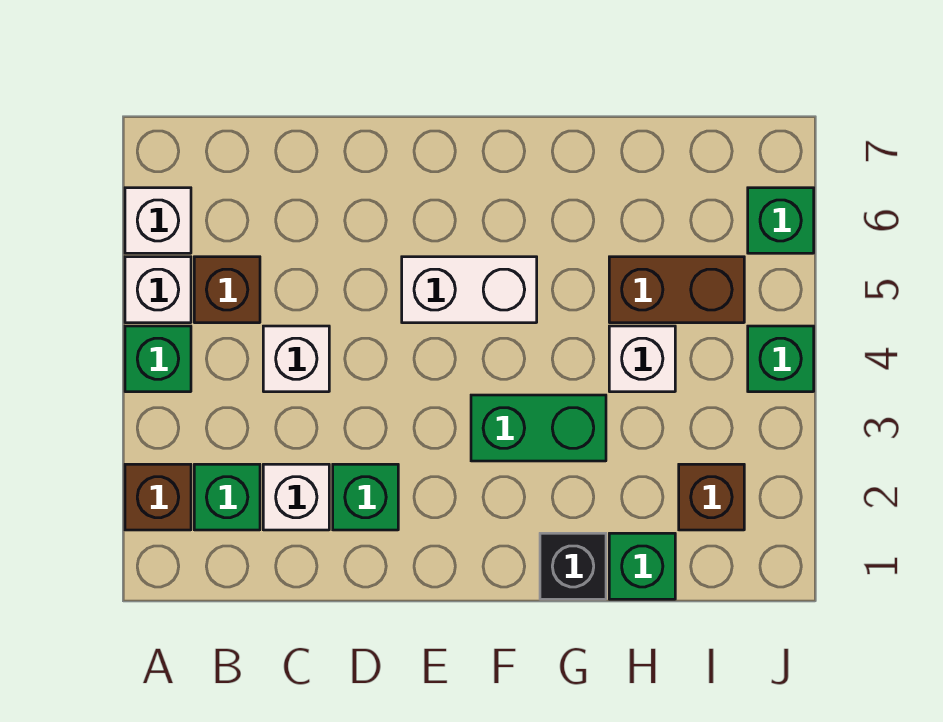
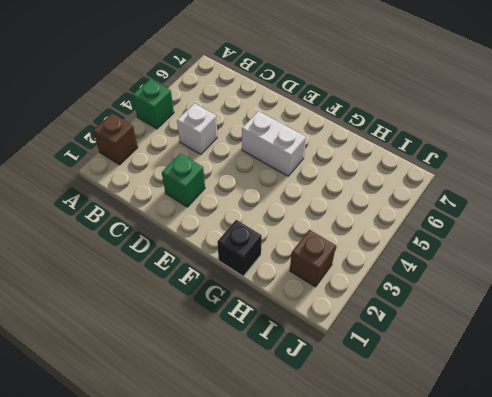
none -> white brick A5 level 1
none -> white brick A6 level 1
none -> green brick B2 level 1

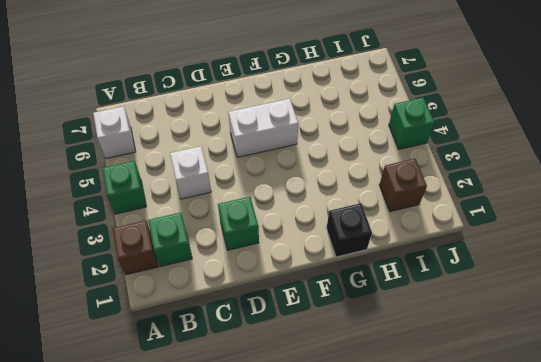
none -> white brick A5 level 1
none -> brown brick B5 level 1
none -> white brick C2 level 1

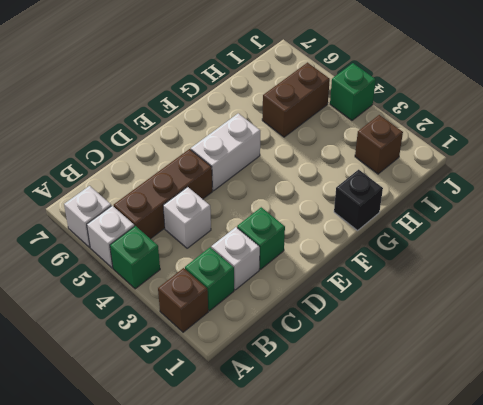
brown brick B5:D5 level 1 -> brown brick B5 level 1
none -> green brick F3:G3 level 1
none -> green brick H1 level 1
none -> white brick H4 level 1

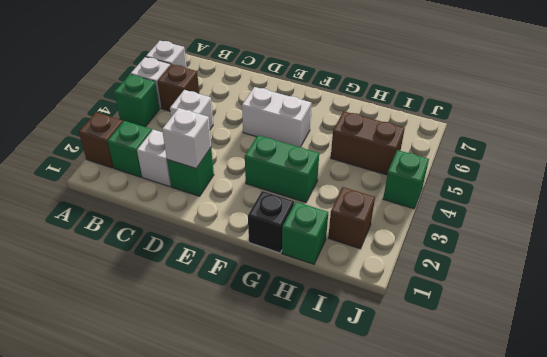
white brick D2 level 2 -> white brick H4 level 1
none -> green brick J6 level 1

